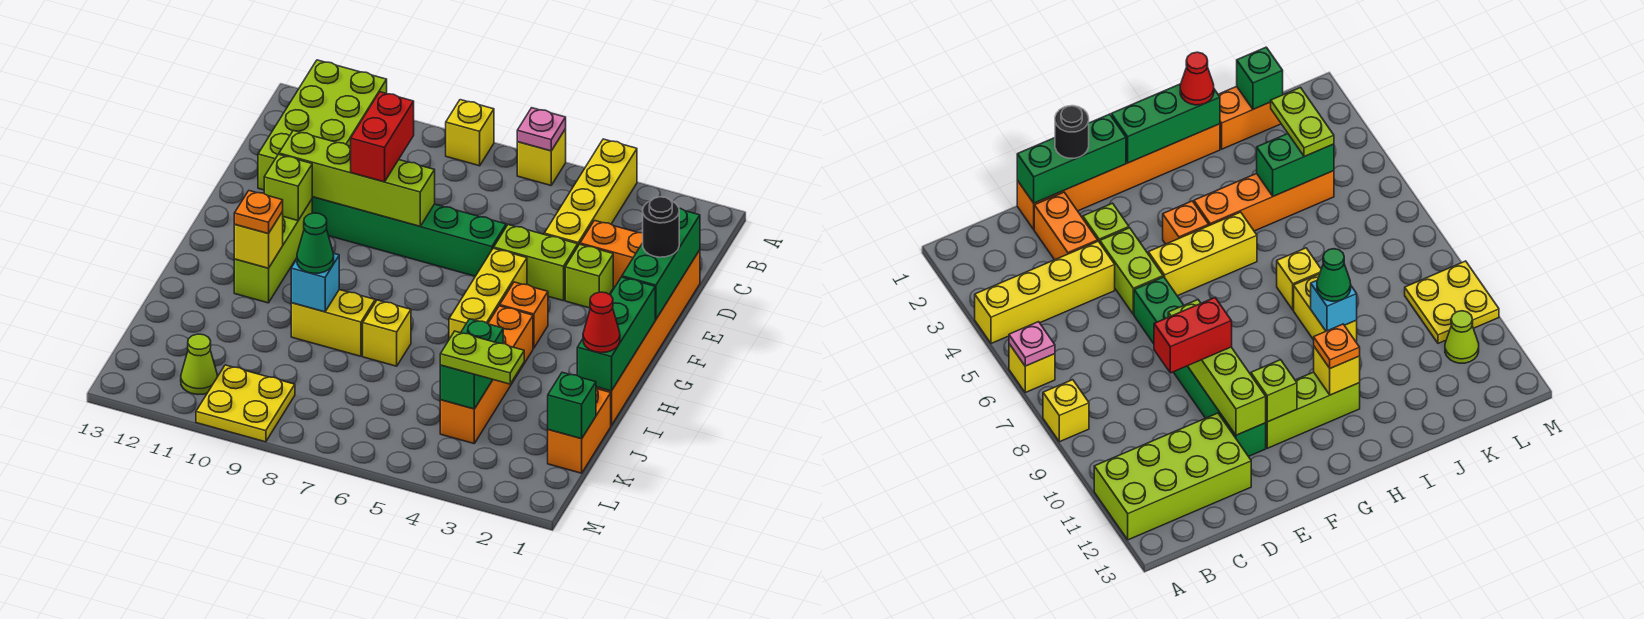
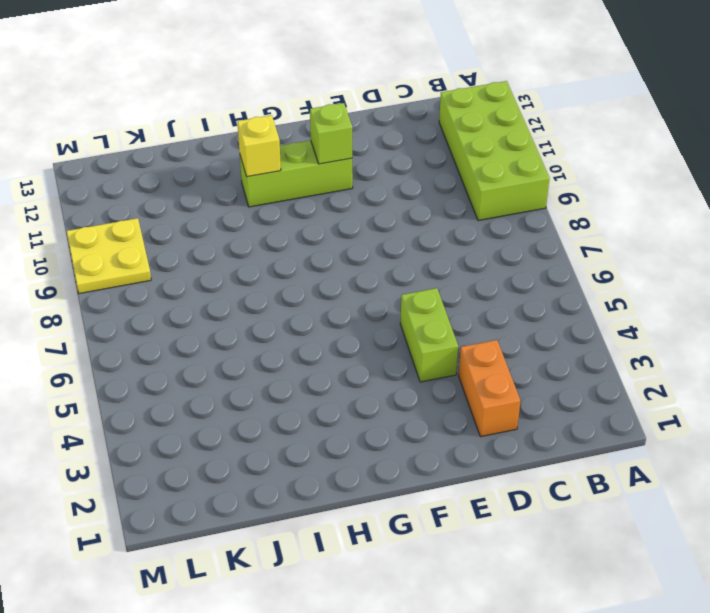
lime brick A9:B12 level 1 -> lime brick A11:D12 level 1
none -> yellow brick A4:D4 level 1
none -> yellow brick A6 level 1
none -> yellow brick A8 level 1
none -> orange brick D1:I1 level 1

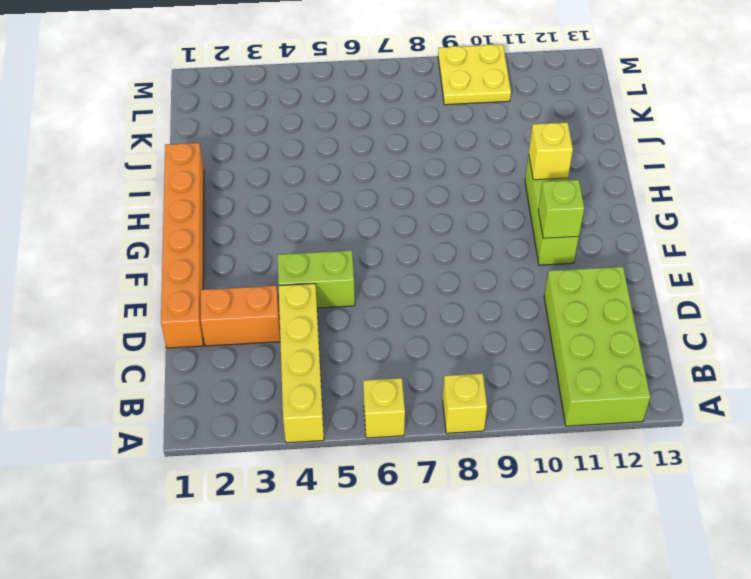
none -> lime brick E3 level 1
none -> green brick E6:E11 level 1
none -> yellow brick F5:H5 level 1
none -> orange brick G4 level 1

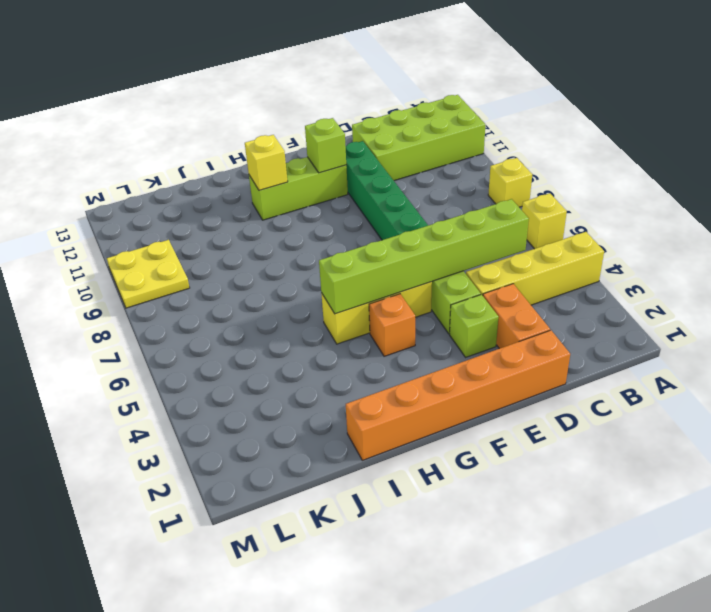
lime brick C5:H5 level 2 -> none
none -> orange brick H4:K4 level 1
none -> yellow brick I7 level 1
none -> yellow brick I8:I9 level 1
none -> orange brick J1:K1 level 1

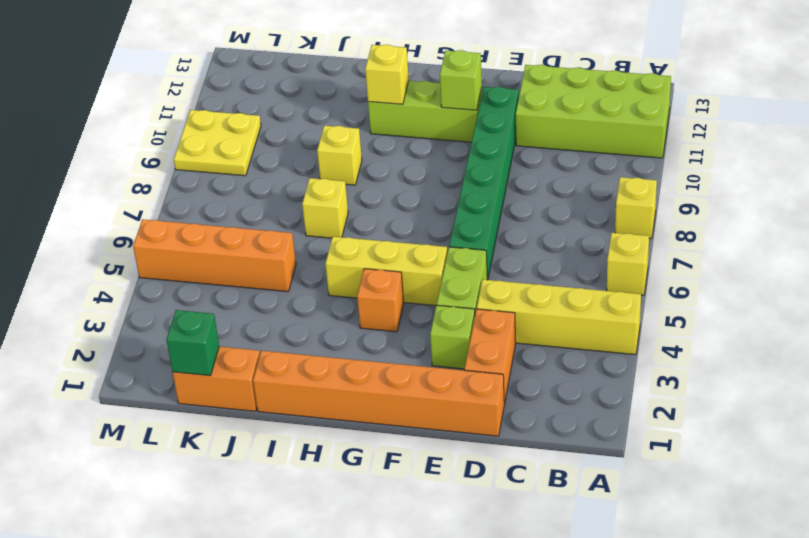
yellow brick I9 level 1 -> yellow brick I8:I9 level 1
orange brick J5:M5 level 1 -> orange brick H4:K4 level 1
none -> lime cone L11 level 1
none -> pink plate A6 level 2
none -> green brick D1:F1 level 2
none -> lime brick E8:E11 level 2

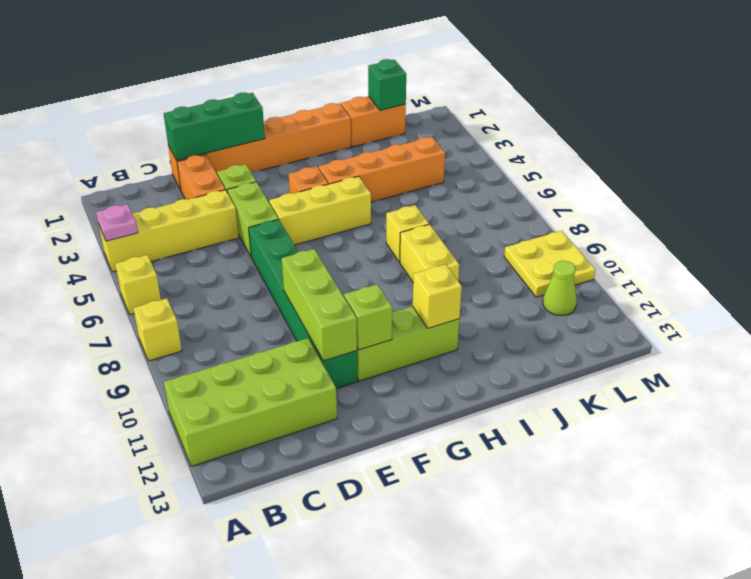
pink plate A4 level 2 -> pink plate A6 level 2
lime brick E9:E11 level 2 -> lime brick E8:E11 level 2
none -> green brick G1:I1 level 2
none -> cyan brick I9 level 2
none -> green brick J4:K4 level 2
none -> red brick D9:E9 level 3

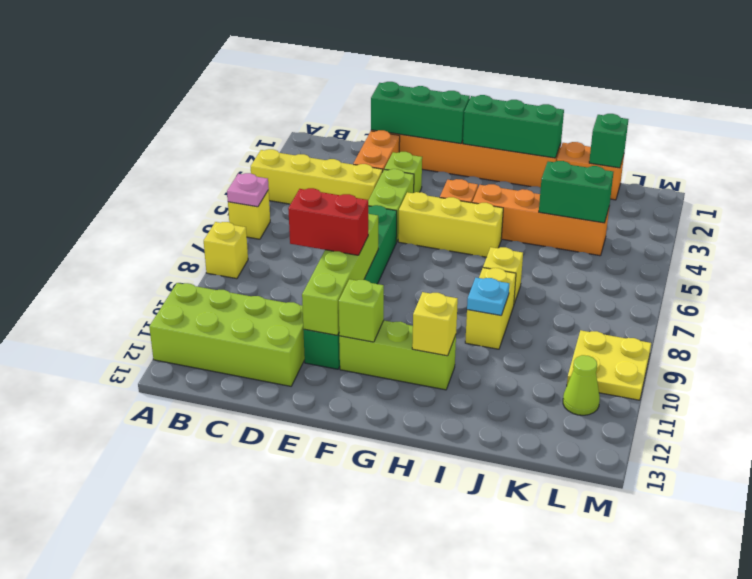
cyan plate I9 level 2 -> cyan brick I9 level 2
none -> black round brick E1 level 3
none -> orange plate H11 level 3
none -> red cone I1 level 3
none -> green cone I9 level 3

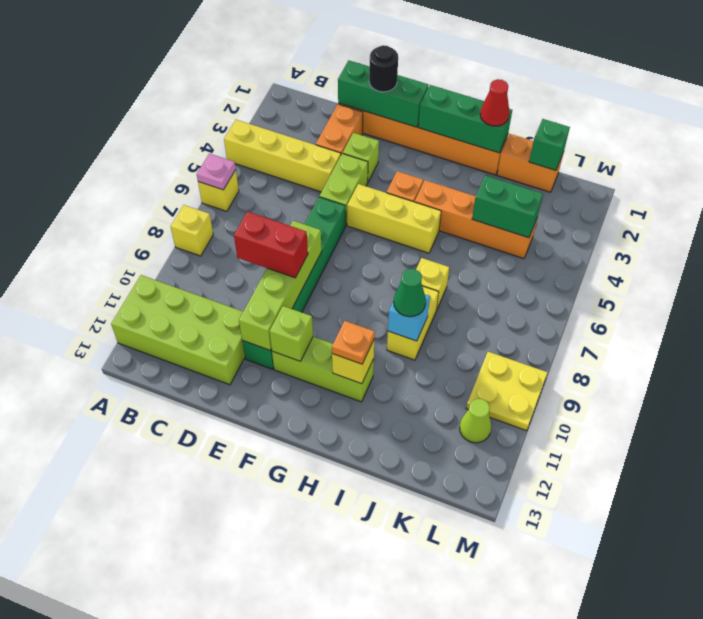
none -> lime plate K3:K4 level 3

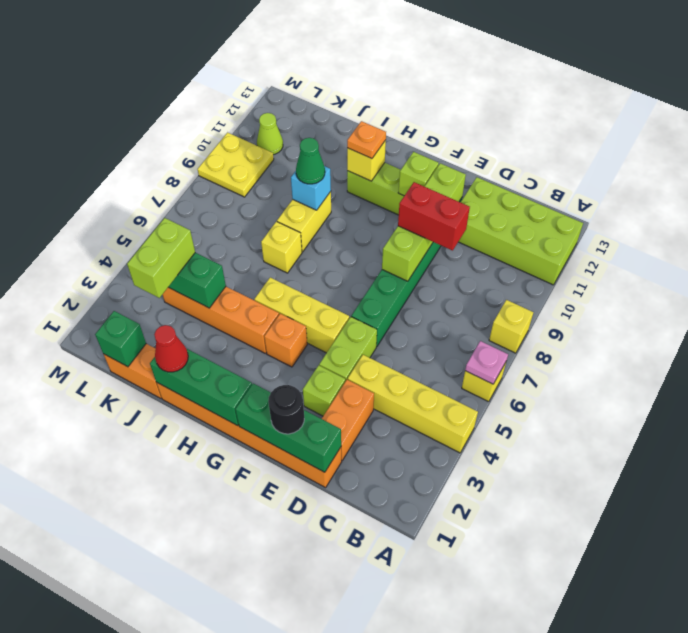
lime brick K3:K4 level 3 -> lime plate K3:K4 level 3

